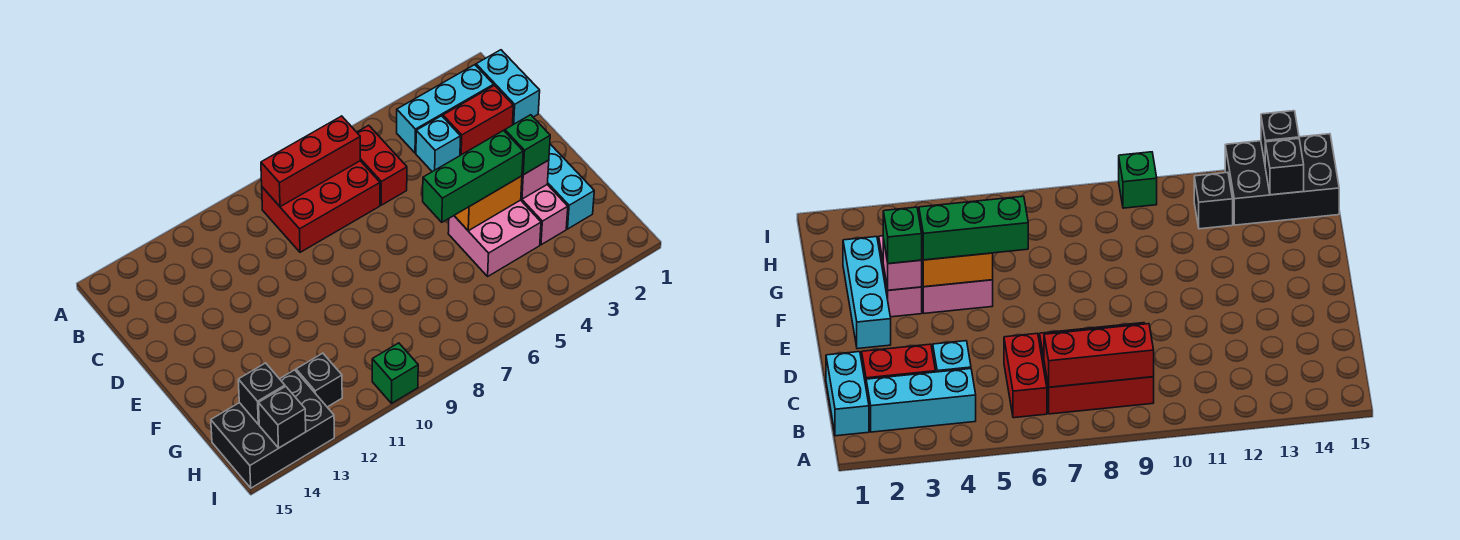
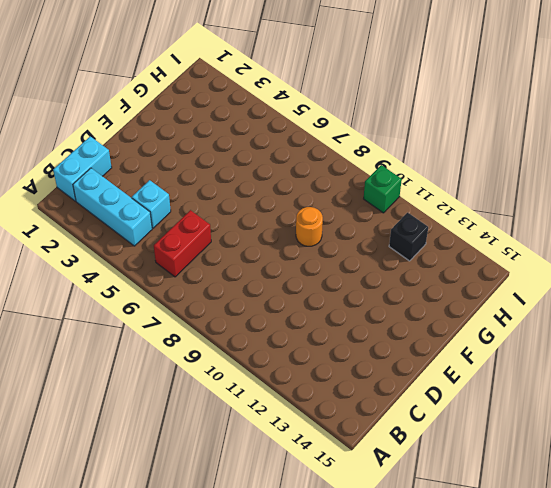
orange round brick F9 level 1 -> none
none -> red brick B7:C9 level 1
none -> red brick C2:C3 level 1
none -> cyan brick E2:G2 level 1

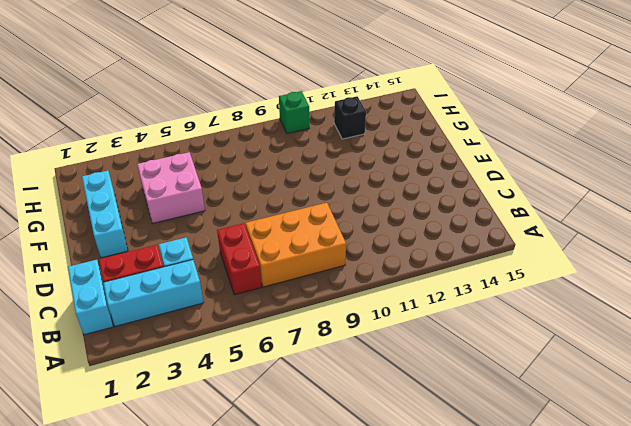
orange brick B7:C9 level 1 -> red brick B7:C9 level 1
none -> pink brick F3:G3 level 1
none -> black brick H13:I15 level 1
none -> red brick B7:B9 level 2

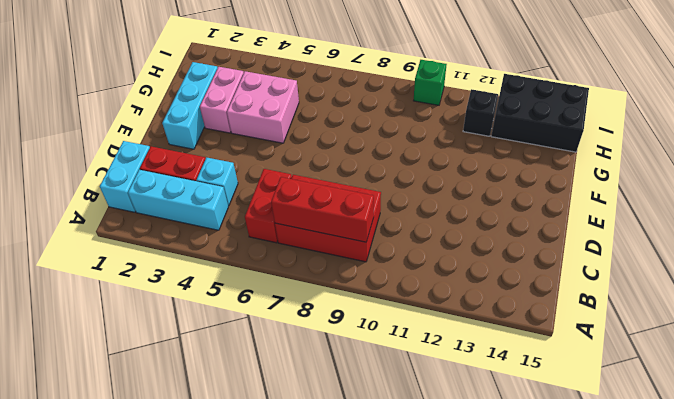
none -> pink brick F3 level 2
none -> orange brick F4:F5 level 2
none -> black brick H14 level 2

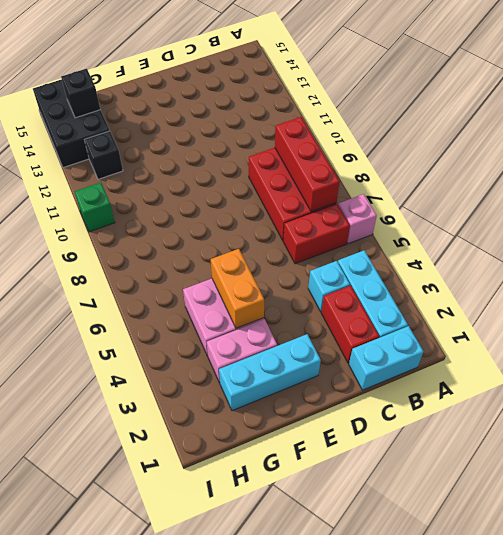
pink brick A6 level 1 -> pink brick F3 level 2
none -> black brick I14 level 2
none -> green brick F3 level 3
none -> green brick F4:F6 level 3

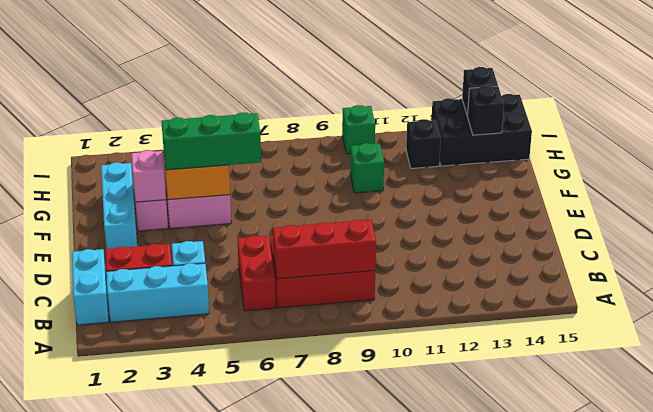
green brick G10 level 1 -> green brick F3 level 3

